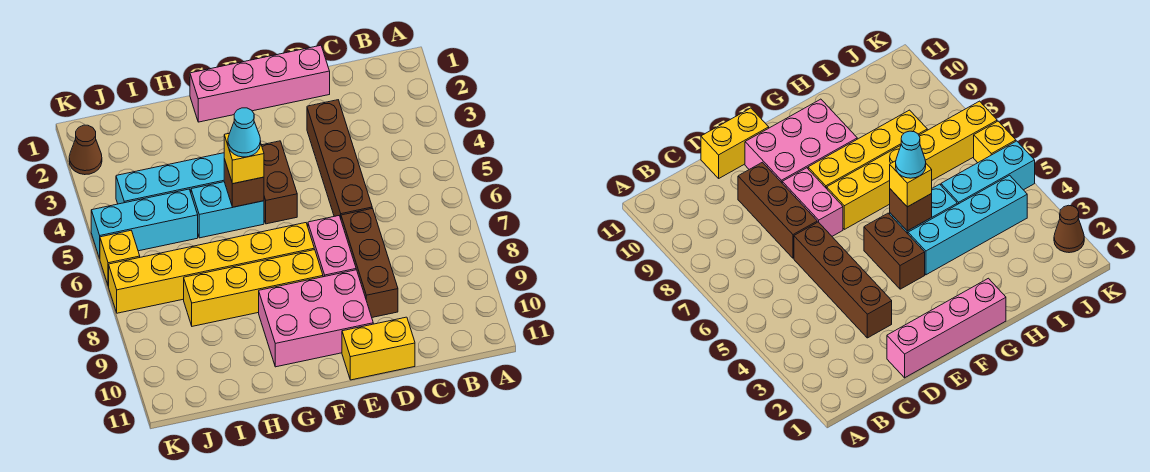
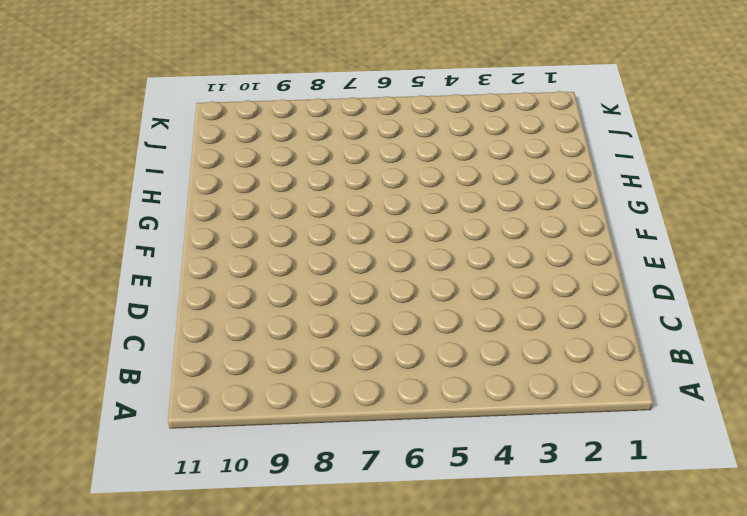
none -> pink brick D1:G1 level 1
none -> brown brick D3:D6 level 1
none -> brown brick D7:D9 level 1

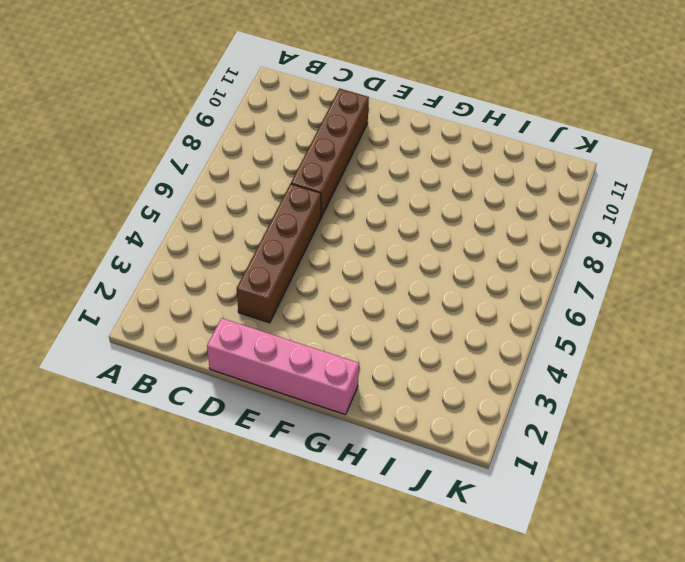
brown brick D7:D10 level 1 -> brown brick D7:D9 level 1
none -> yellow brick D11:E11 level 1
none -> pink brick E7:E8 level 1
none -> pink brick E9:G10 level 1

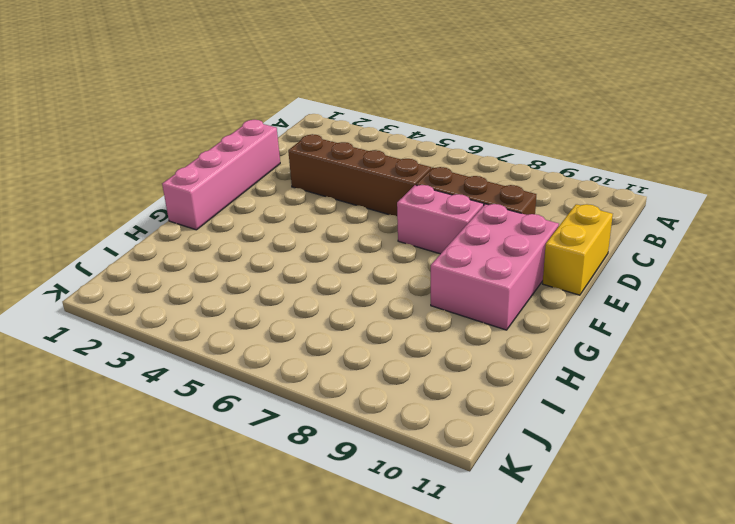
none -> brown brick F4:F5 level 1
none -> yellow brick F7:K7 level 1
none -> yellow brick F8:I8 level 1

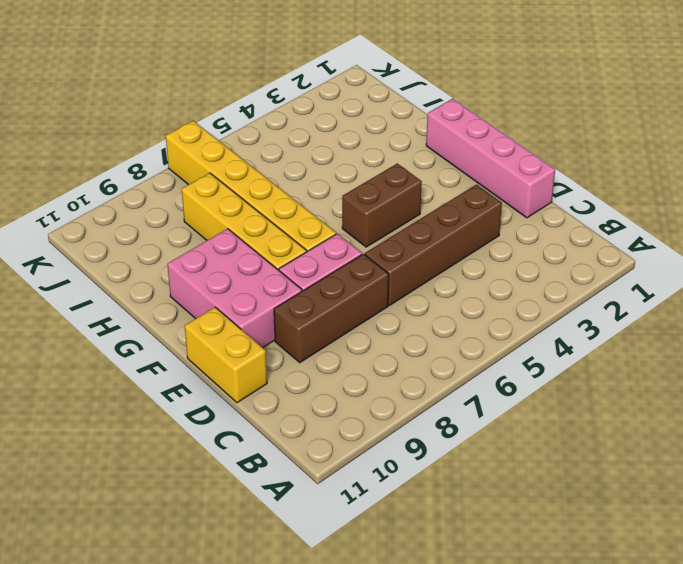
none -> cyan brick G4:J4 level 1
none -> cyan brick G5:H5 level 1
none -> cyan brick I5:K5 level 1

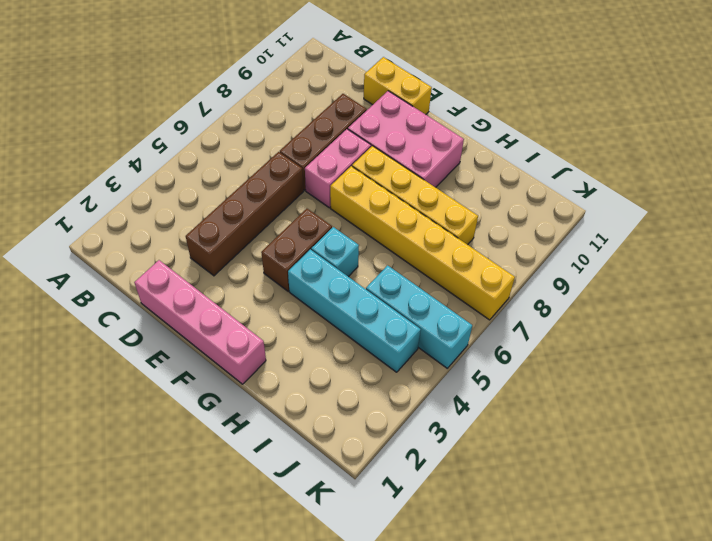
cyan brick G5 level 1 -> cyan brick G5:H5 level 1
none -> brown cone K2 level 1
none -> yellow brick K6 level 1
none -> brown brick G5 level 2

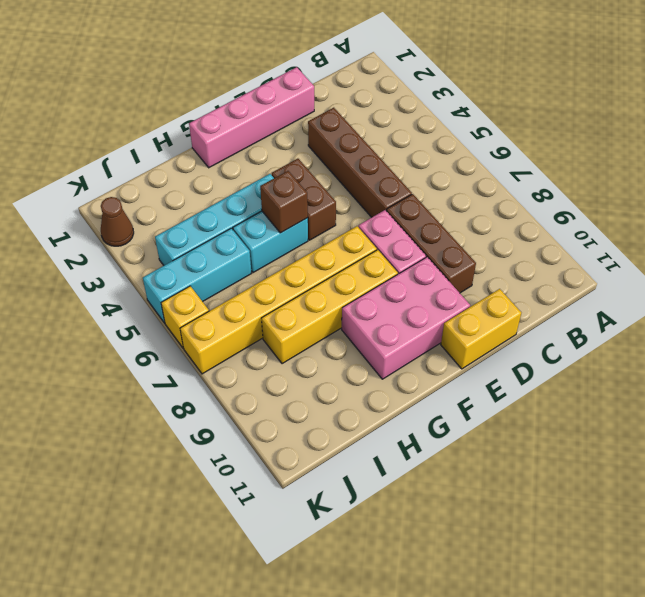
none -> yellow brick G5 level 3
none -> cyan cone G5 level 4

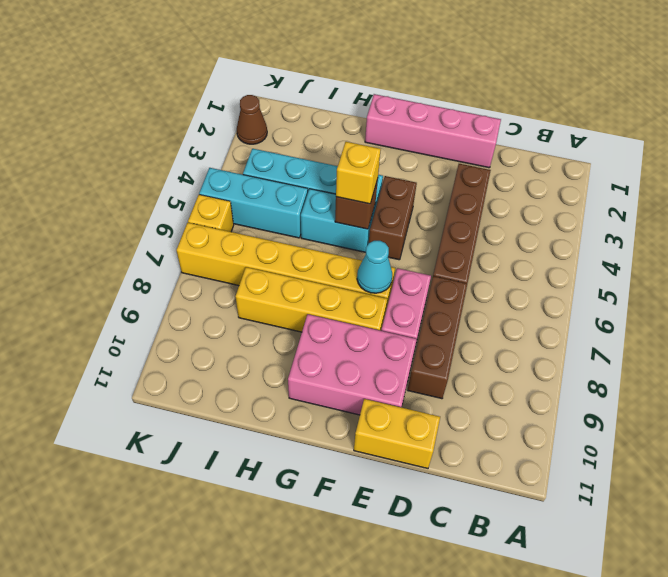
cyan cone F7 level 2 -> cyan cone G5 level 4

